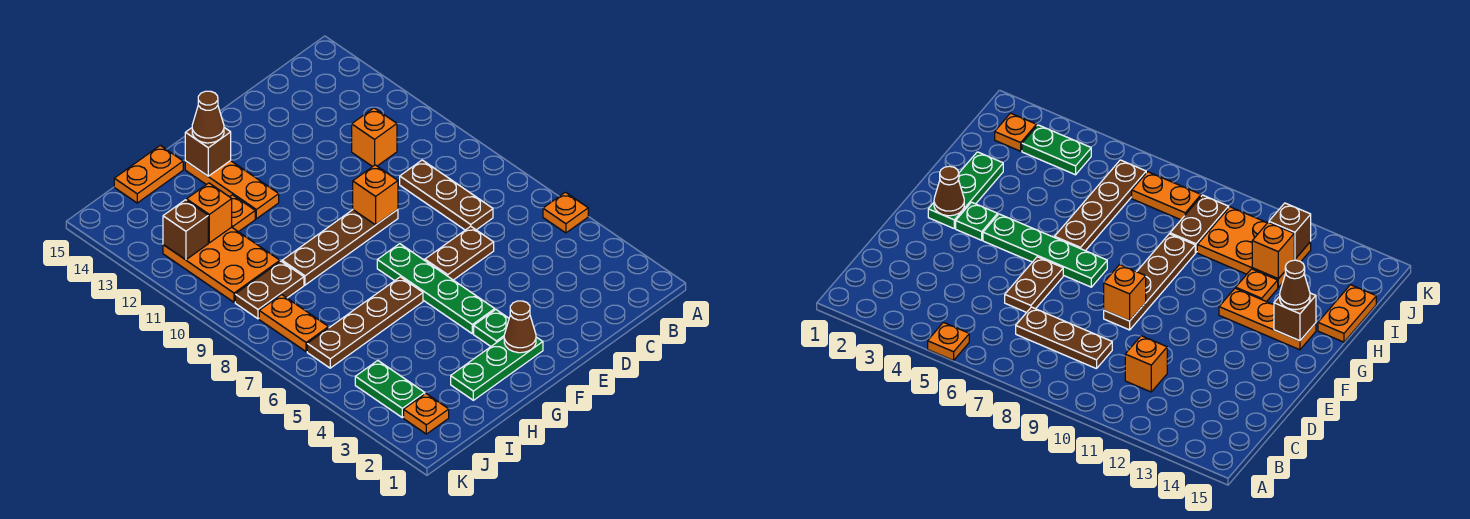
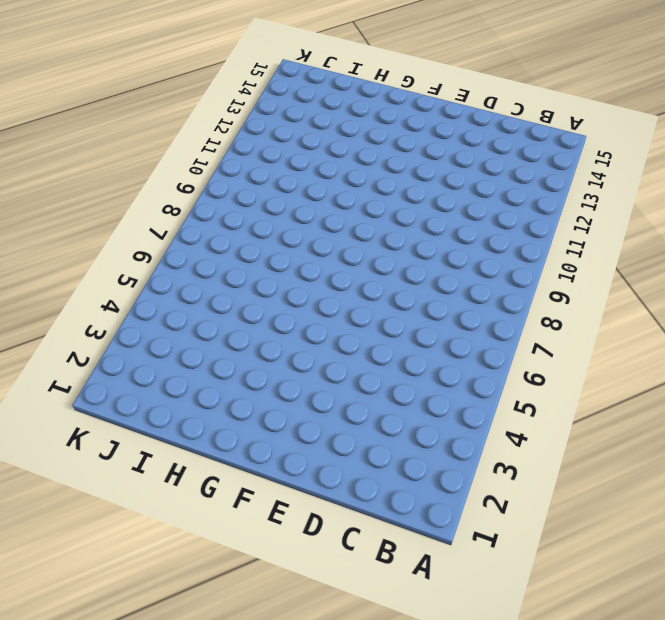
none -> orange plate A5 level 1
none -> brown plate C7:C9 level 1
none -> orange brick C11 level 1

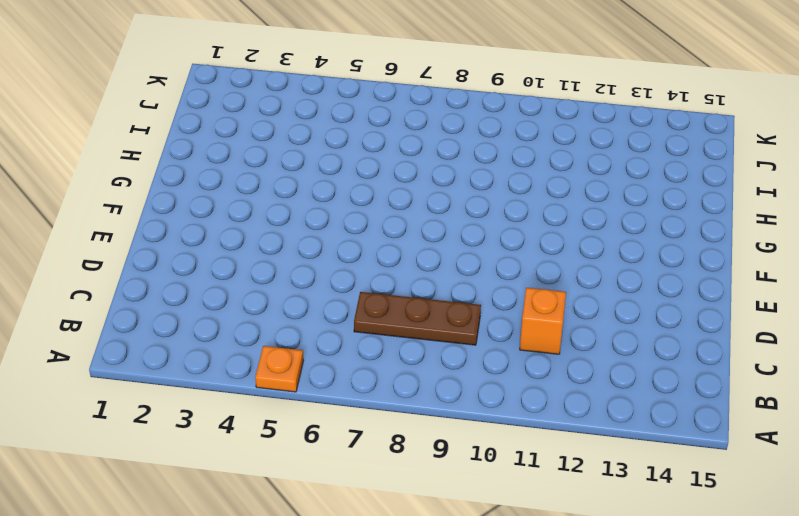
none -> brown plate D6:E6 level 1
none -> brown plate E9:H9 level 1
none -> green plate F2:H2 level 1

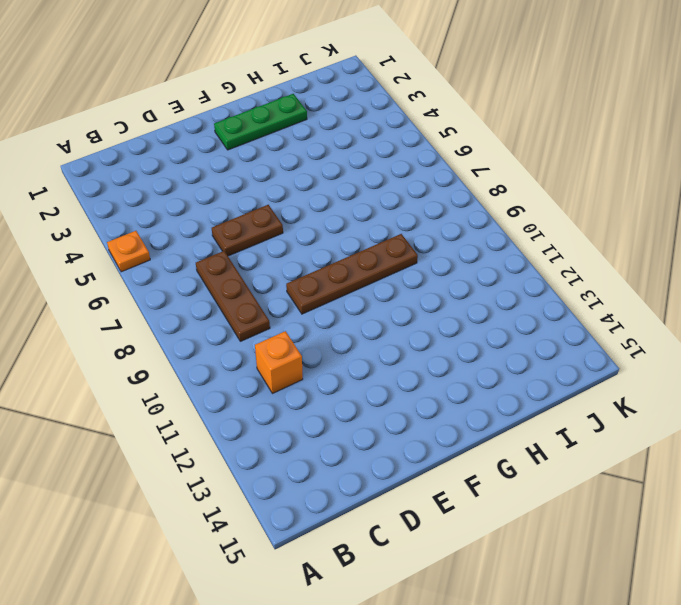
none -> green plate F3 level 1
none -> green plate F4:F7 level 1
none -> brown plate G6:J6 level 1

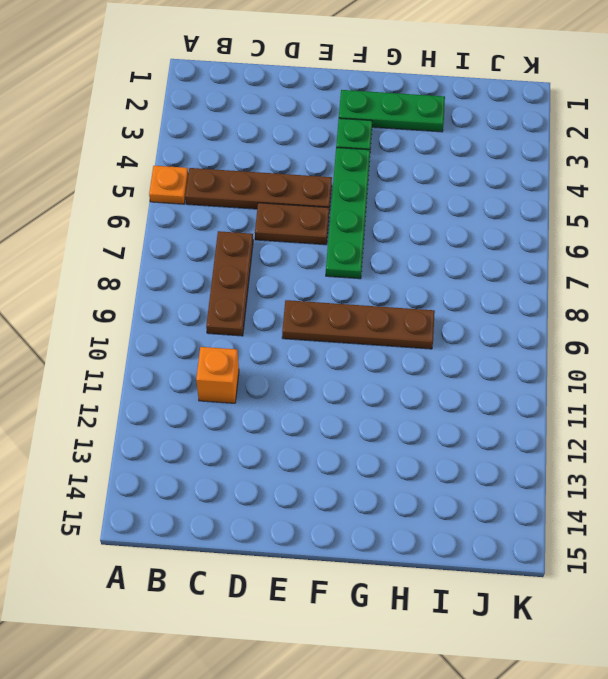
brown plate B5:E5 level 1 -> brown plate G6:J6 level 1
none -> orange plate G12:G14 level 1
none -> orange plate H12 level 1
none -> orange plate H15:I15 level 1

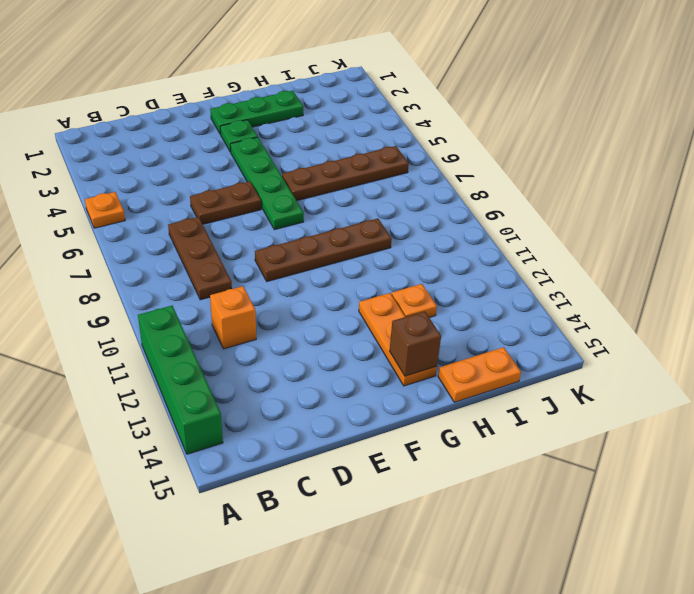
green brick A11:A14 level 1 -> none
none -> brown plate I9:J9 level 1
none -> orange plate I10:J12 level 1
none -> orange plate J2 level 1

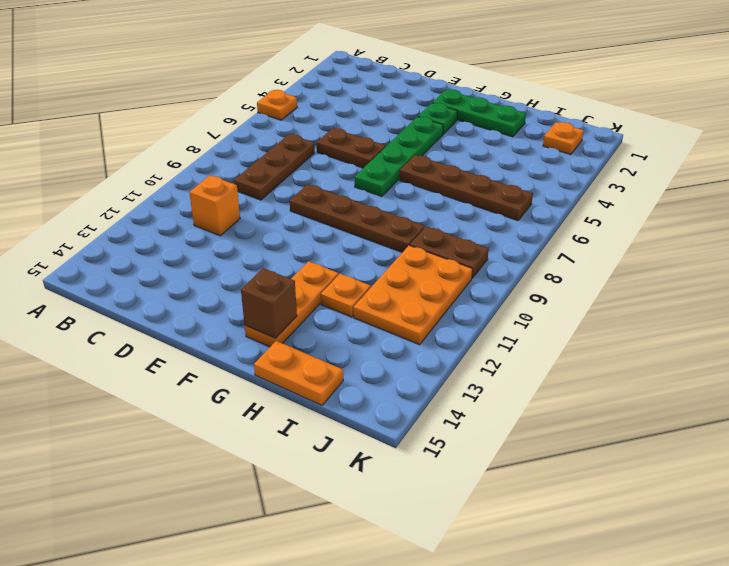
none -> green plate J3:J4 level 1
none -> orange plate J7:J8 level 1
none -> orange brick E9 level 2

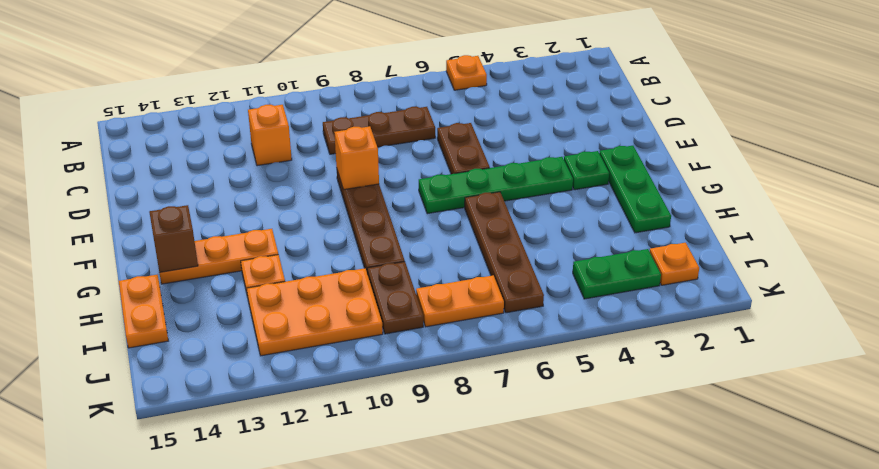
none -> brown cone F2 level 2
none -> orange brick I12 level 2
none -> brown brick J12 level 2

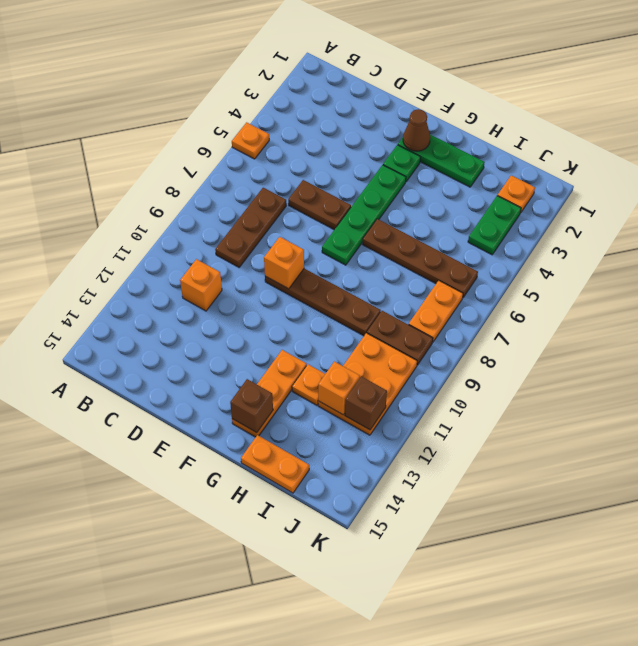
none -> brown cone G14 level 3

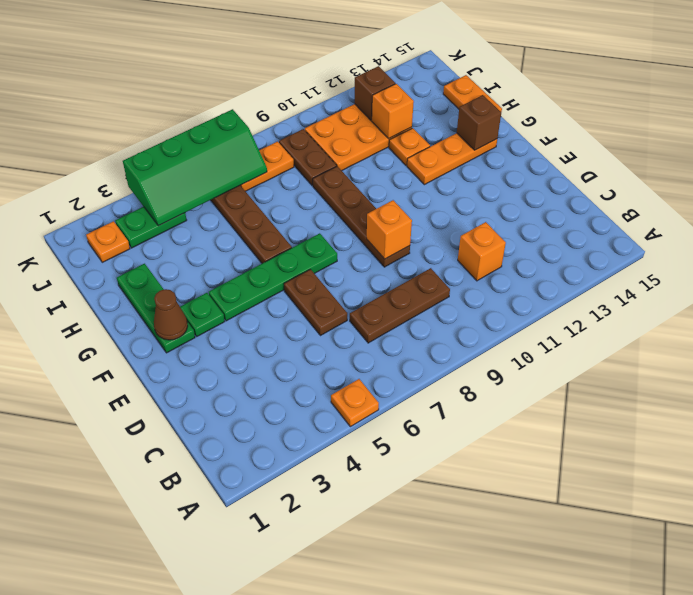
green slope J4:K7 level 2 top K -> none
none -> brown cone G14 level 3

